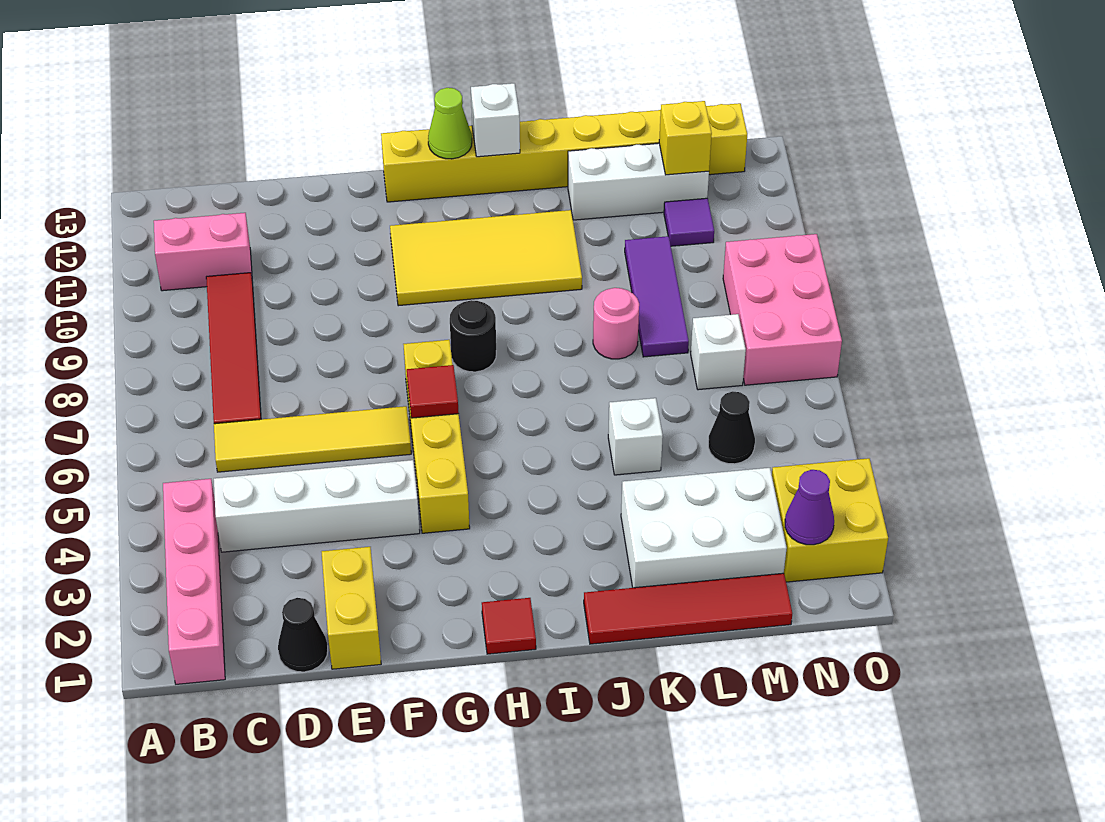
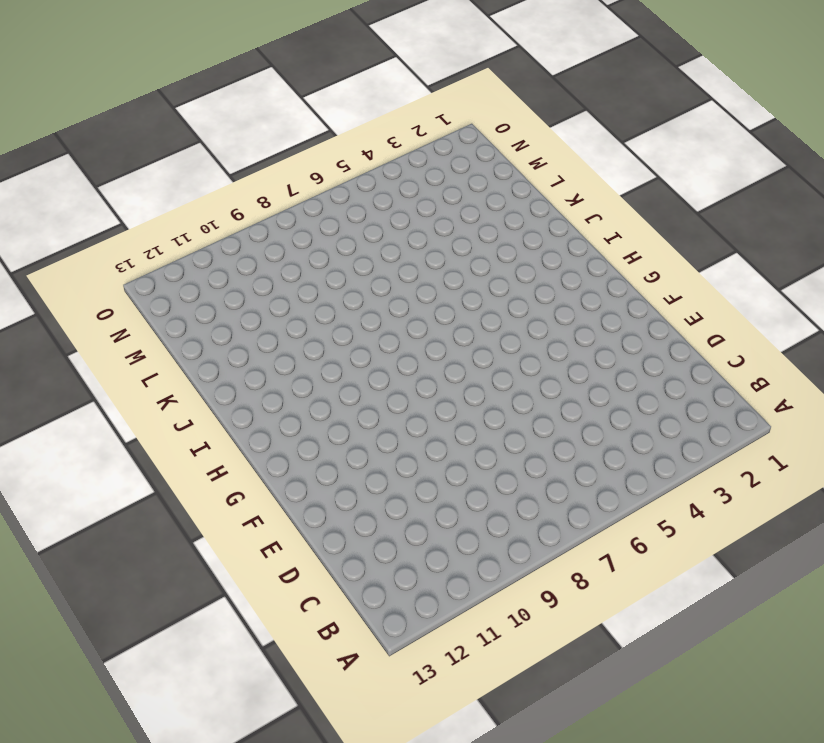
none -> pink brick B1:B4 level 1
none -> pink brick B11:C11 level 1
none -> white brick C4:F4 level 1

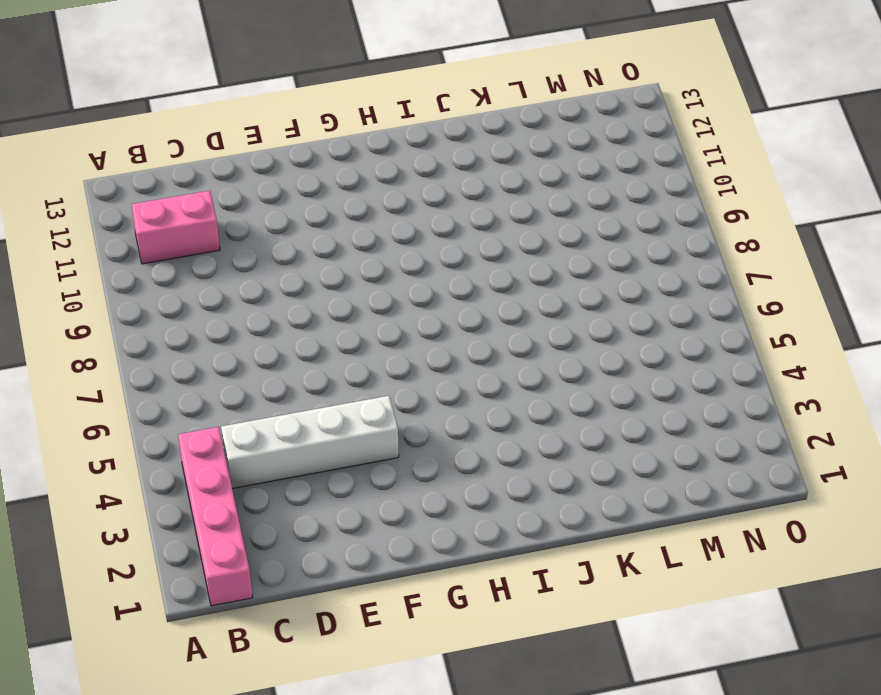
none -> yellow tile C6:F6 level 1
none -> red tile C7:C10 level 1
none -> black cone D1 level 1

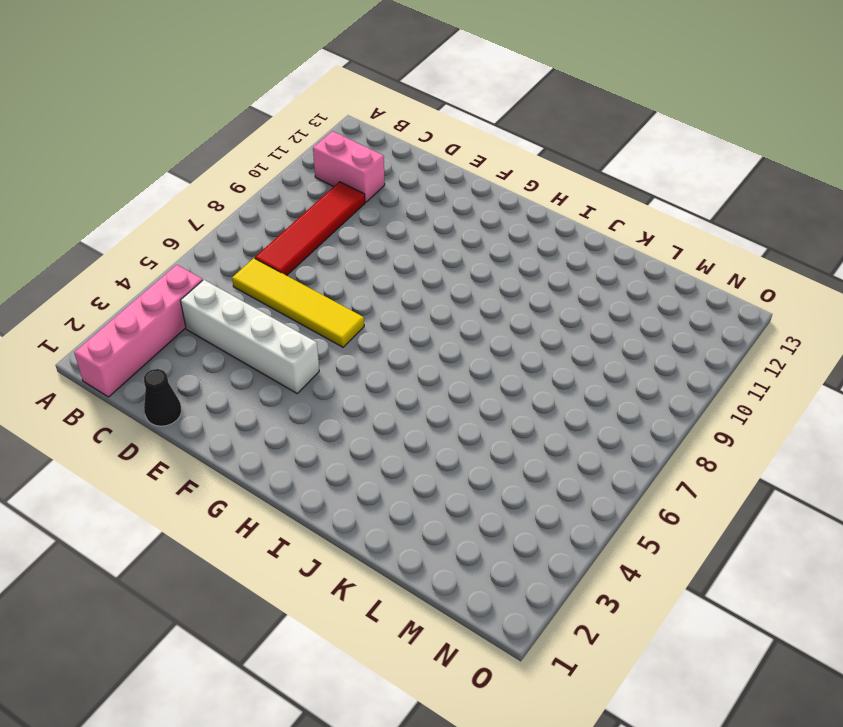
none -> yellow brick E1:E2 level 1
none -> yellow brick G4:G7 level 1
none -> yellow tile G10:J11 level 1

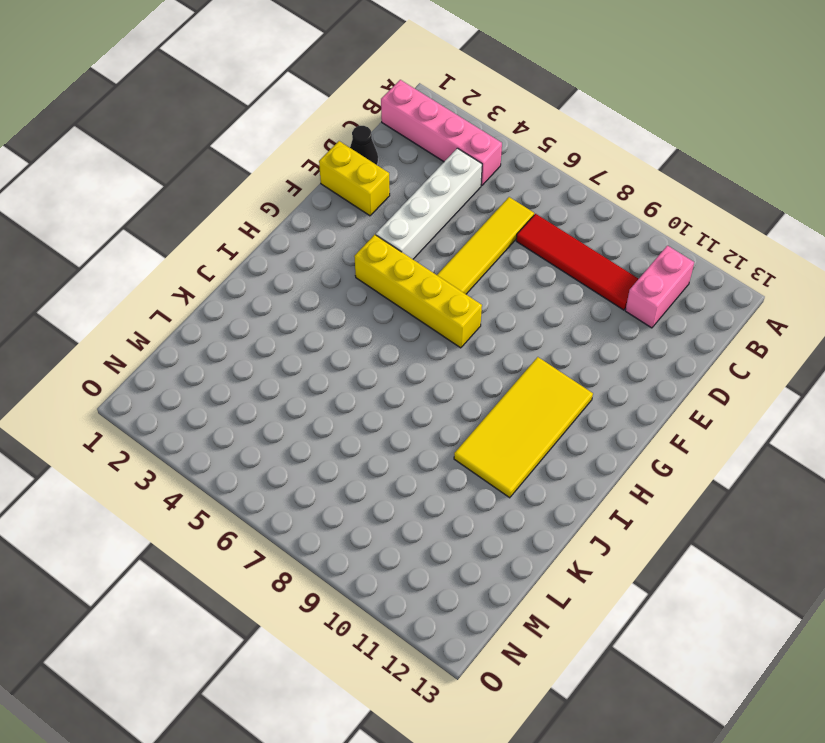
none -> yellow brick G13:N13 level 1
none -> red tile H1 level 1
none -> black round brick H8 level 1

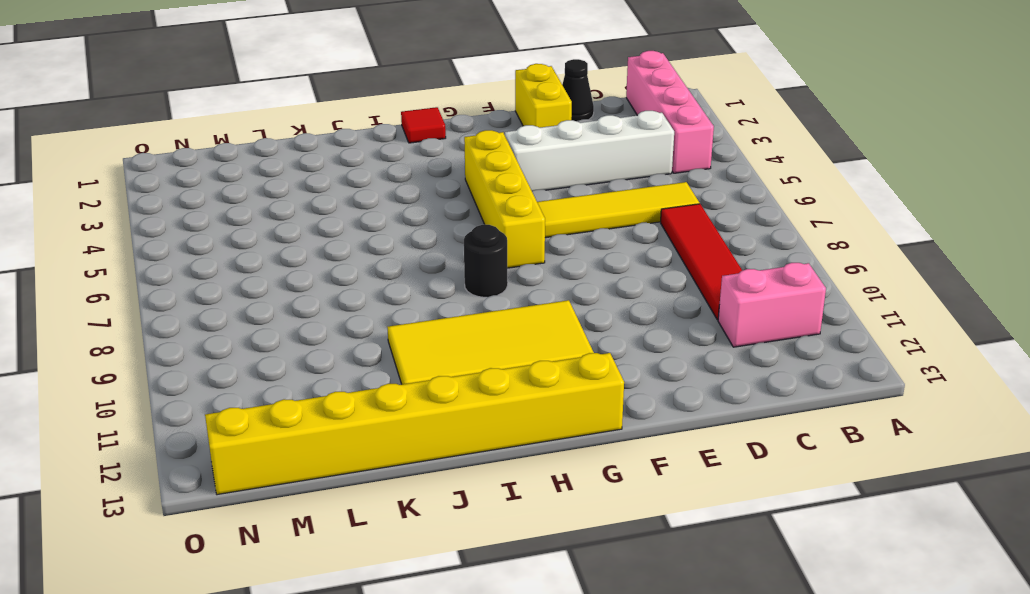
none -> red tile J1:M1 level 1
none -> white brick K2:M3 level 1
none -> white brick K5 level 1

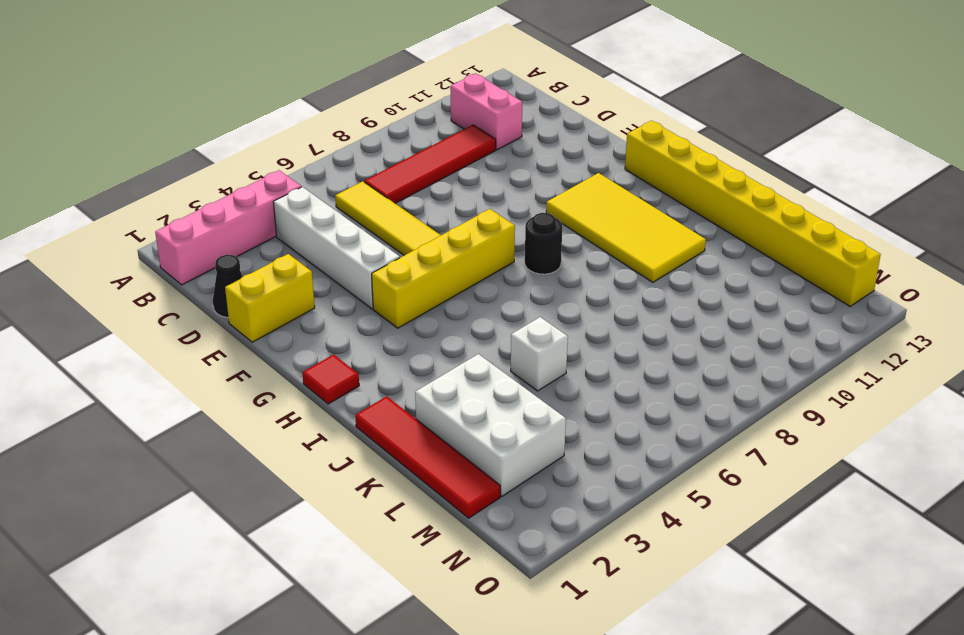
none -> pink round brick K8 level 1
none -> white brick K12:M12 level 1
none -> purple tile L8:L10 level 1

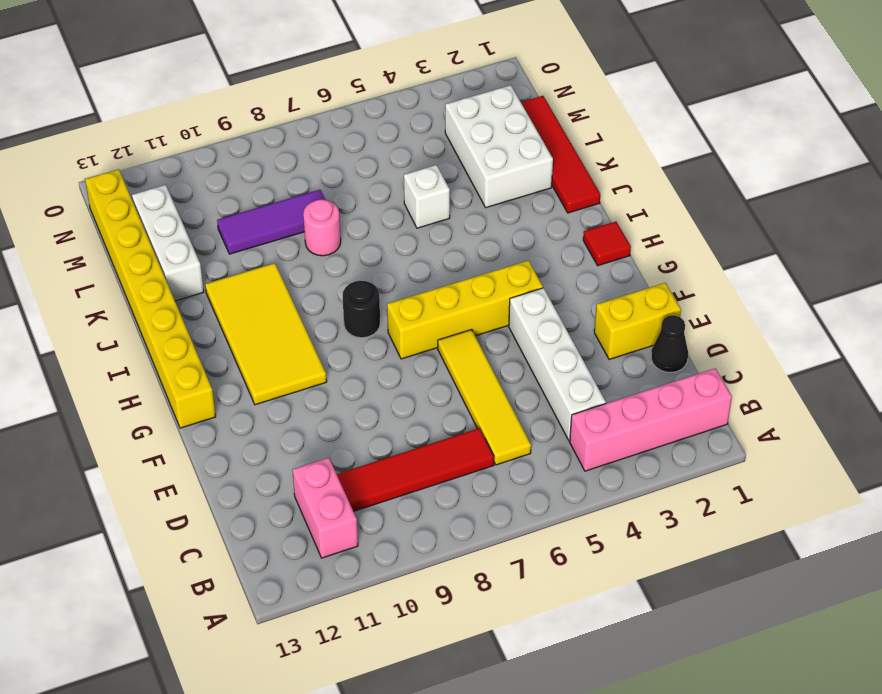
none -> black cone M5 level 1
none -> white brick M7 level 1
none -> purple tile M11 level 1

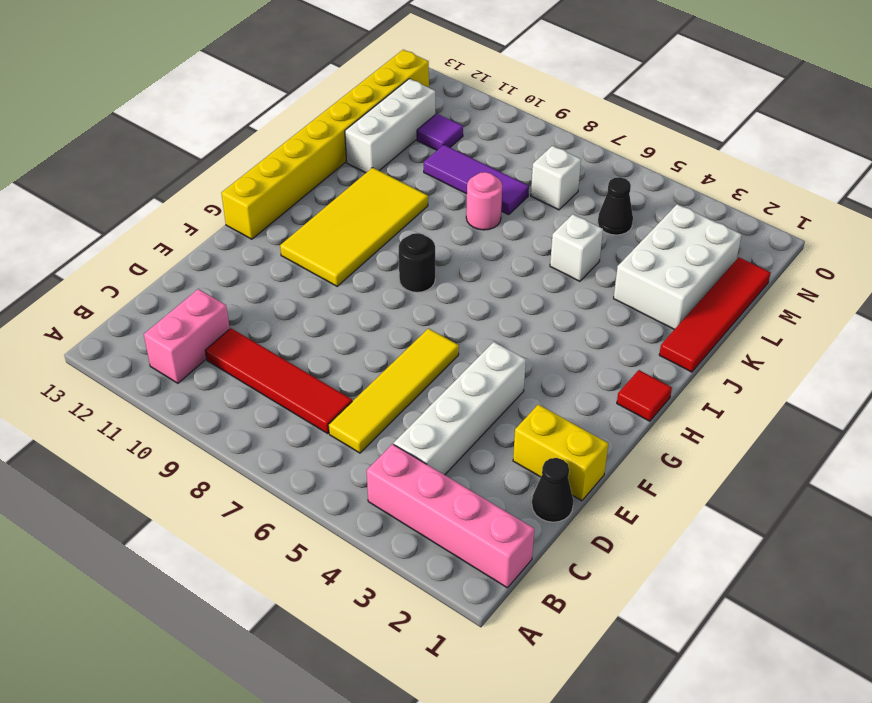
none -> yellow brick G4:G7 level 1
none -> yellow brick N2:O3 level 1
none -> pink brick N7:O9 level 1

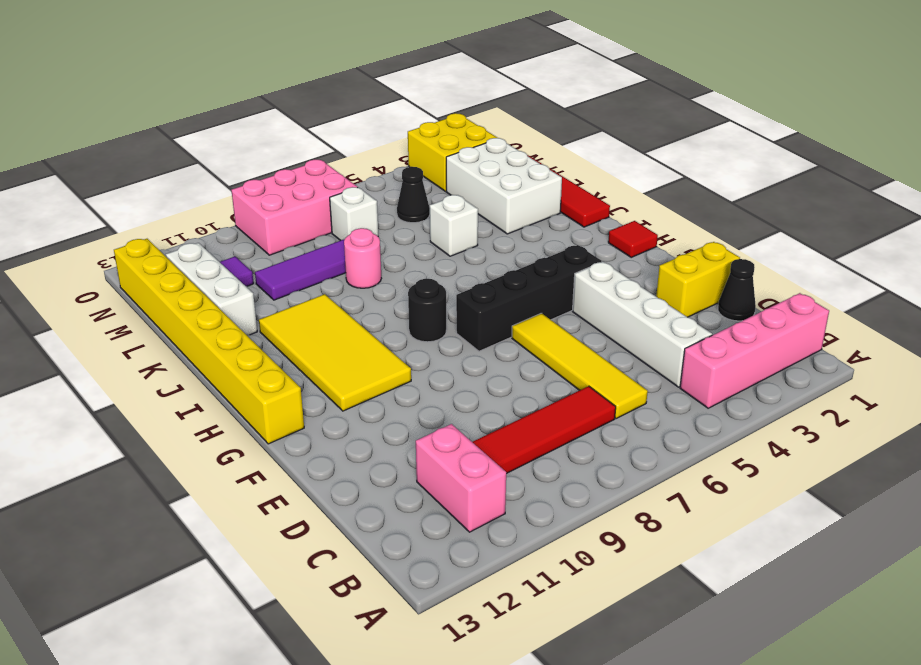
black brick G4:G7 level 1 -> yellow brick G4:G7 level 1
none -> red tile G6 level 2
none -> lime cone H13 level 2
none -> white brick I13 level 2

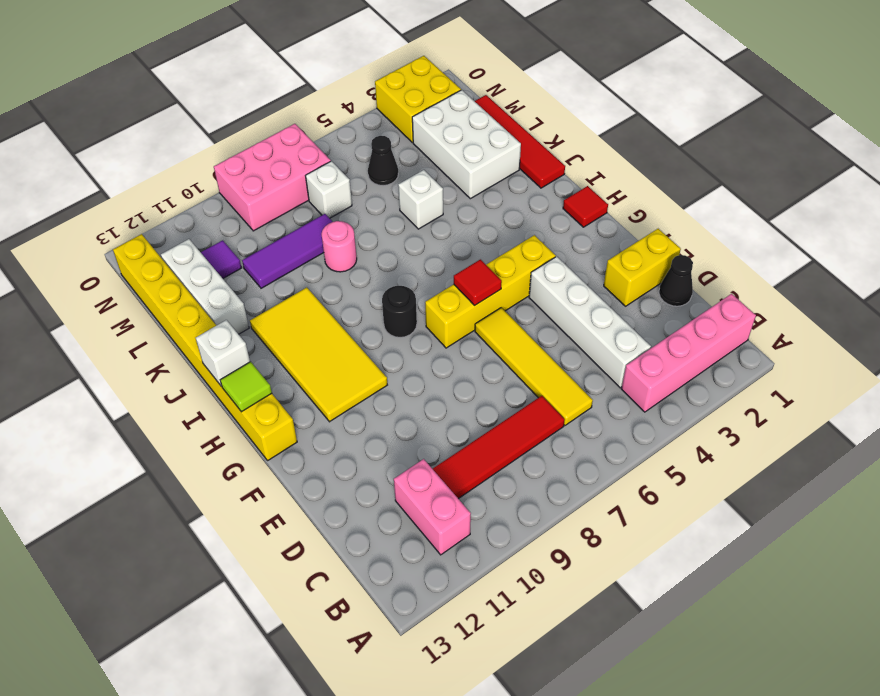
lime tile H13 level 2 -> lime cone H13 level 2
none -> yellow brick M12 level 2
none -> purple cone N2 level 2

